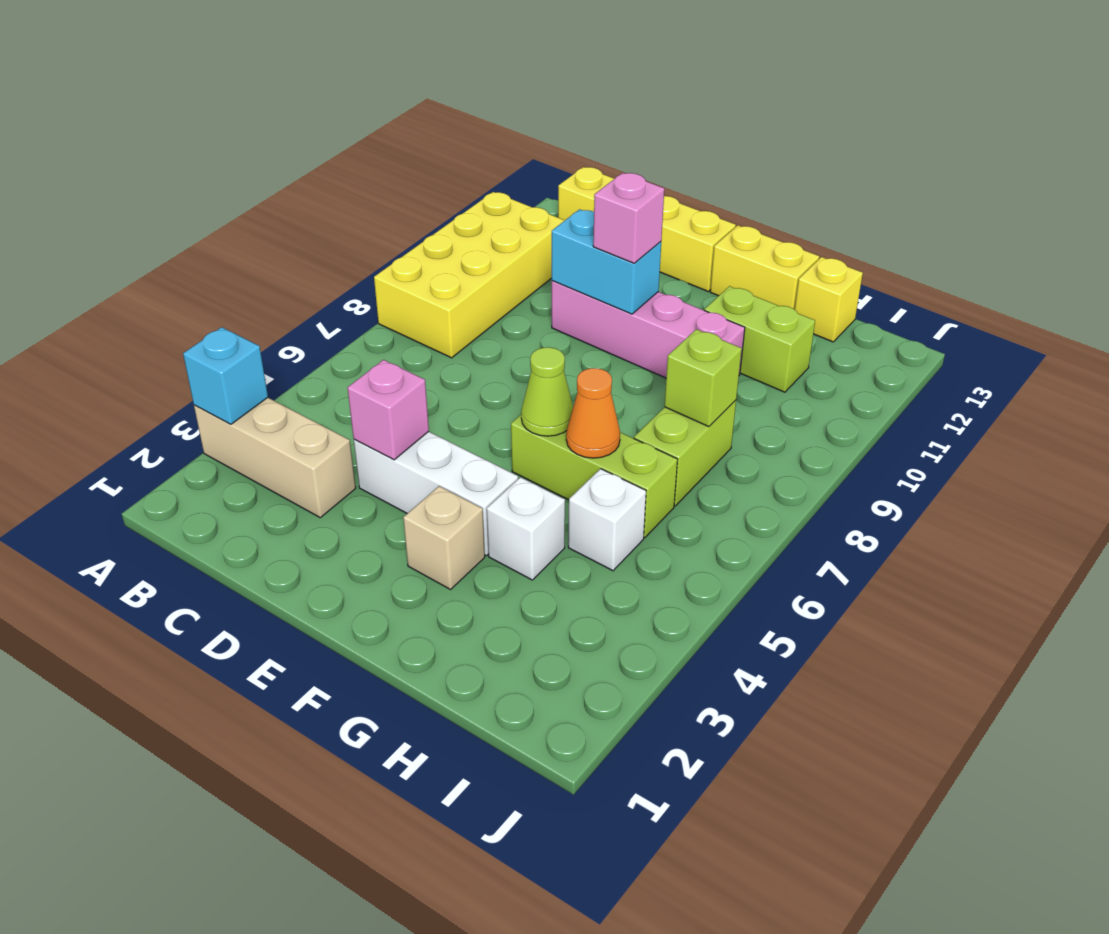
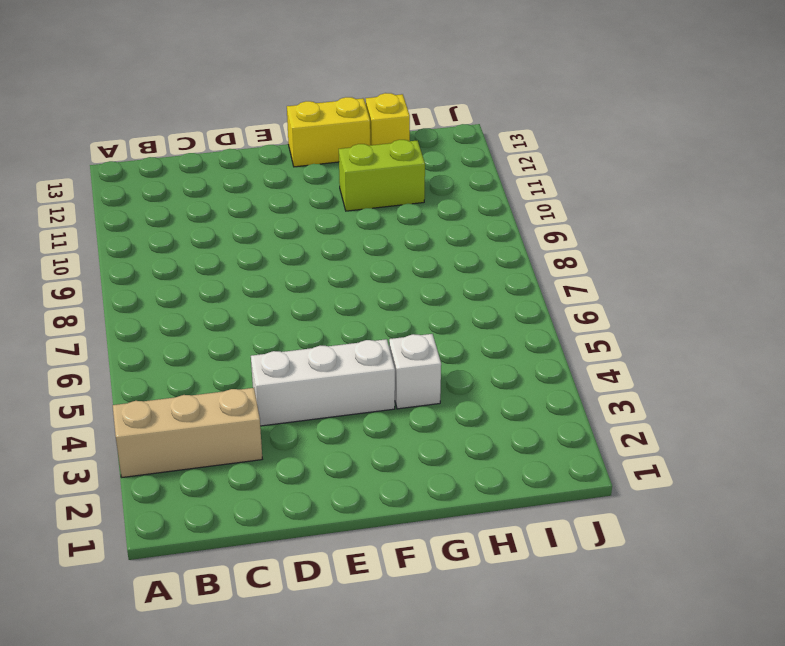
none -> yellow brick A8:B11 level 1
none -> yellow brick B13:E13 level 1
none -> pink brick D10:G10 level 1

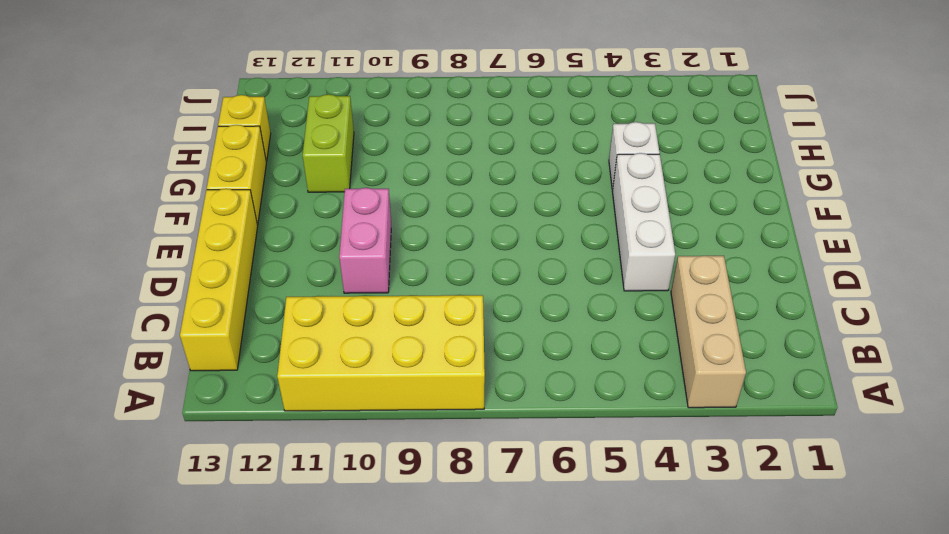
pink brick D10:E10 level 1 -> pink brick D10:G10 level 1
none -> tan brick F3 level 1
none -> lime brick F6:H6 level 1
none -> white brick H5 level 1

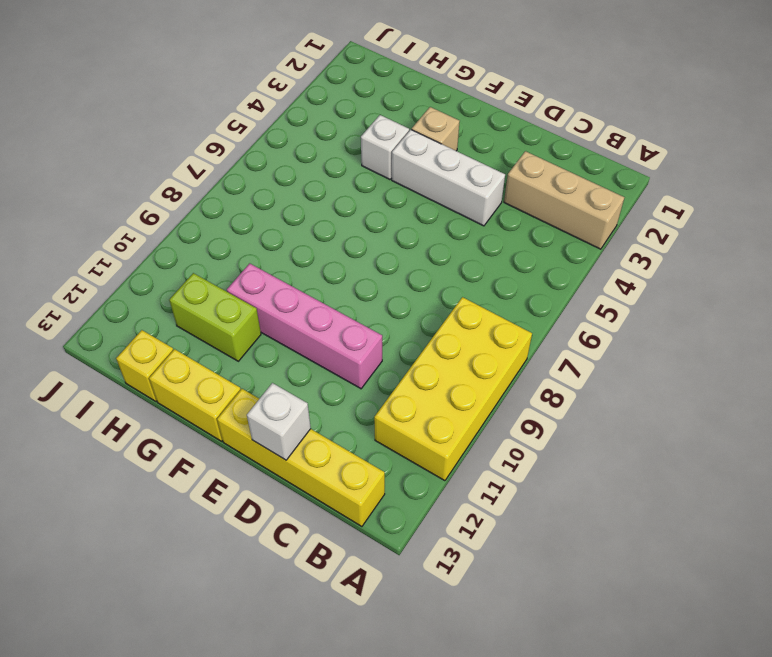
white brick D13 level 2 -> white brick H5 level 1
none -> lime brick F6:H6 level 1
none -> lime brick H7:H8 level 1
none -> cyan brick A3 level 2

